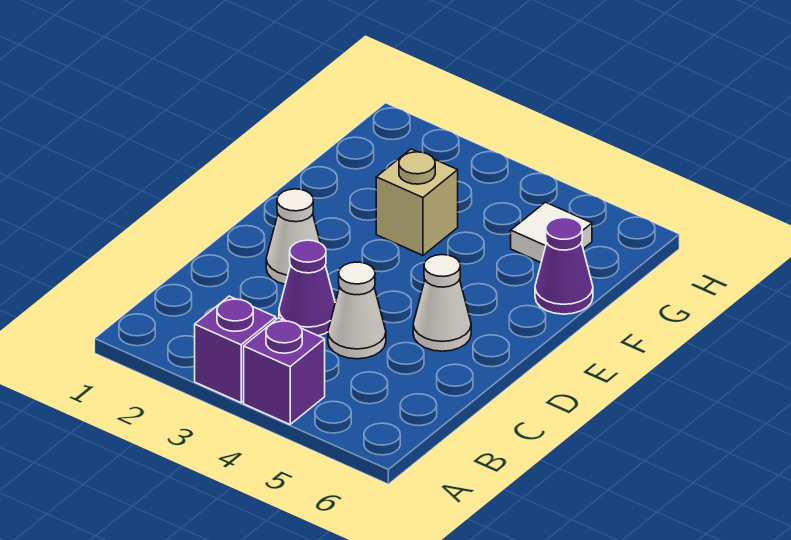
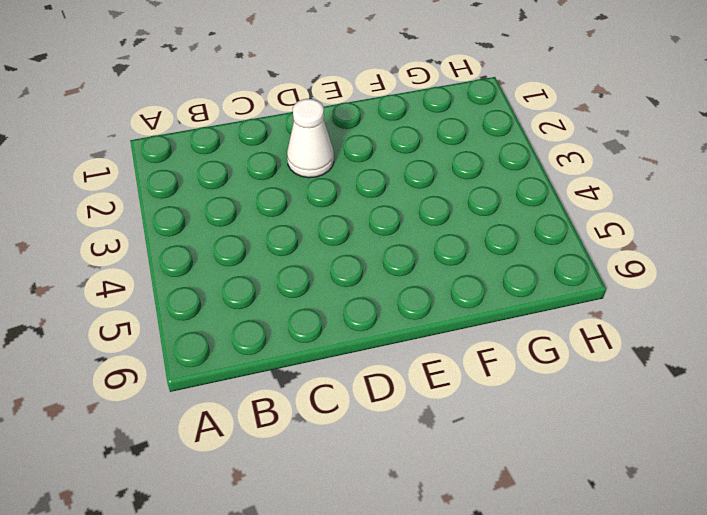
none -> purple brick A3 level 1
none -> purple brick A4 level 1

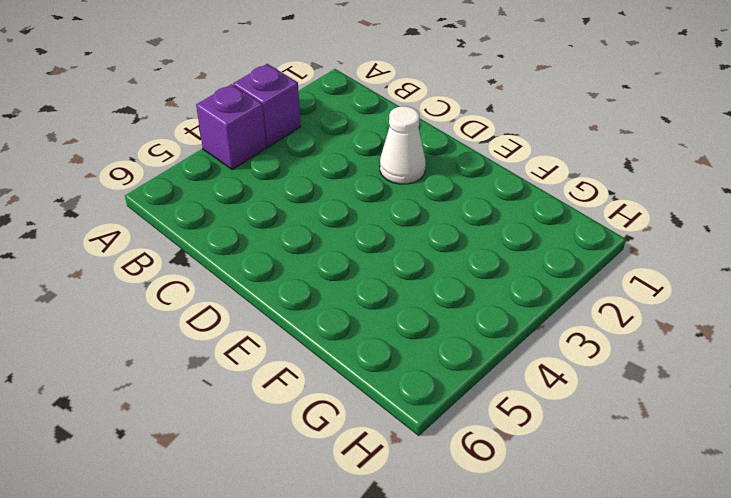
none -> purple cone C3 level 1
none -> white cone C4 level 1

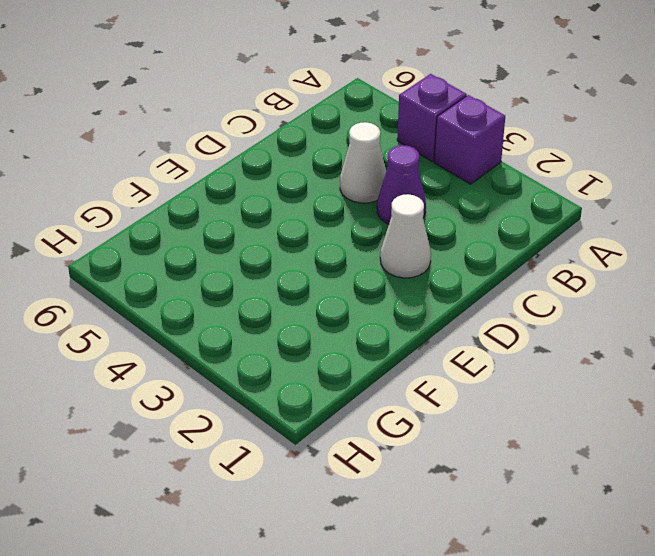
none -> white cone D5 level 1
none -> tan brick F3 level 1

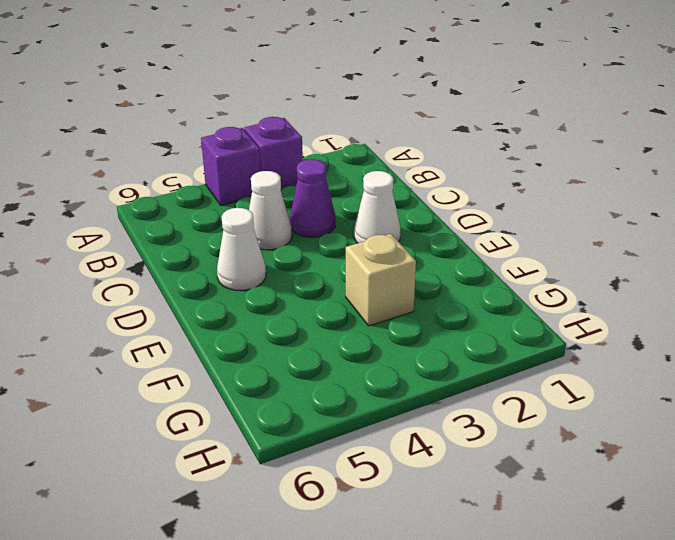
none -> purple cone F6 level 1
none -> white tile G5 level 1

